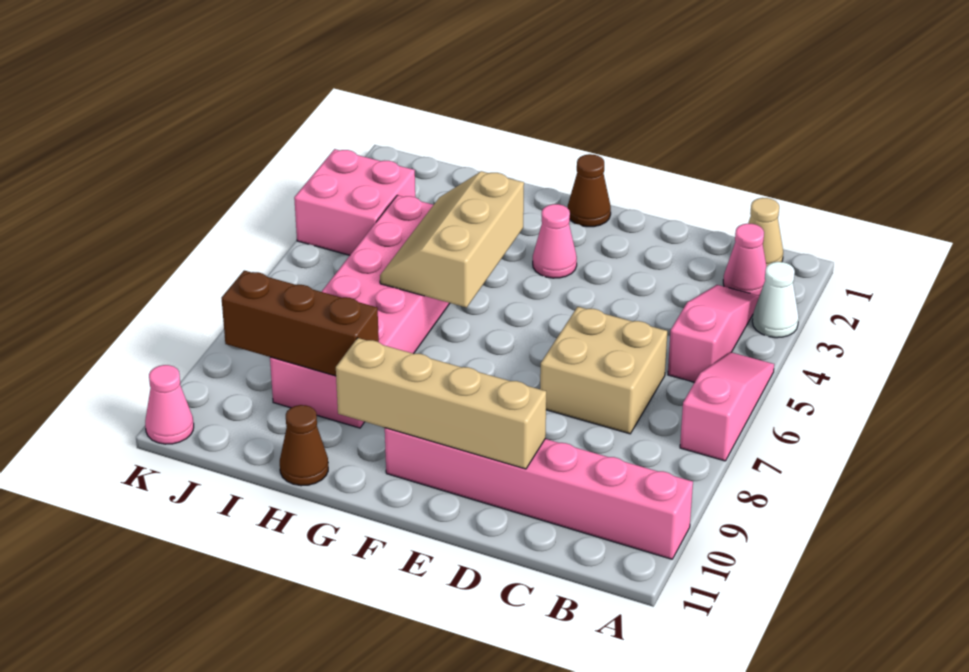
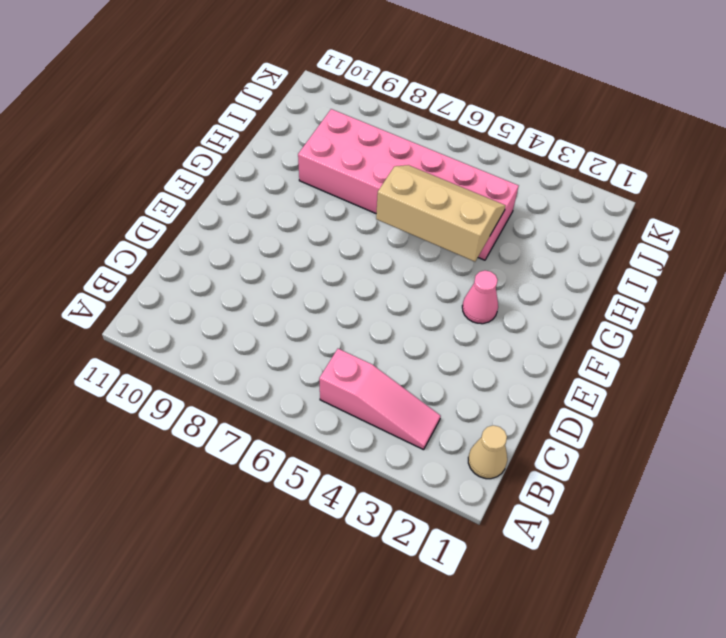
none -> white cone A3 level 1
none -> pink slope A5:A7 level 1 top 7
none -> pink brick A10:F10 level 1

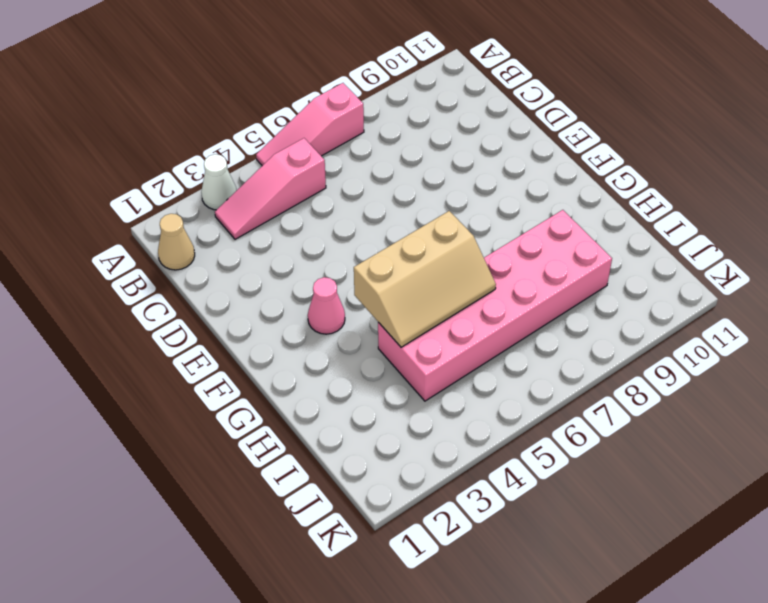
none -> pink brick A10:F10 level 1
none -> pink cone B2 level 1
none -> tan brick C6:D7 level 1

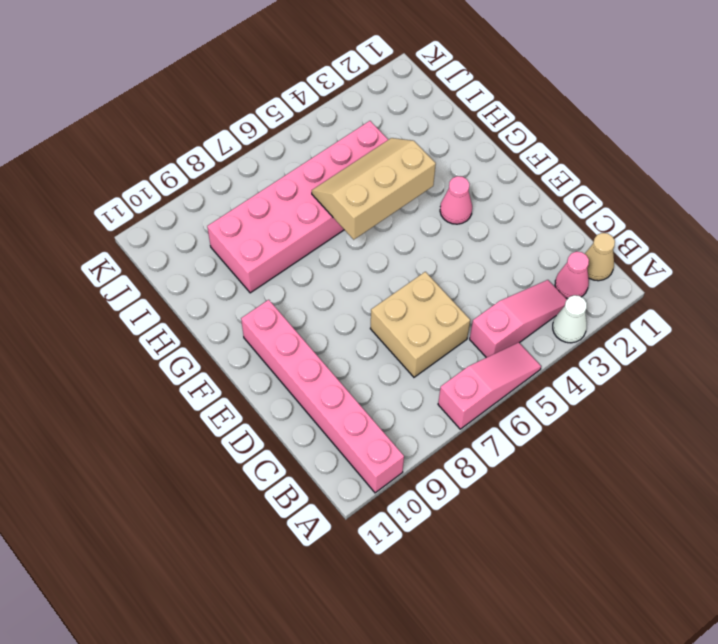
none -> brown cone F1 level 1
none -> brown cone H11 level 1
none -> pink brick J3:K4 level 1

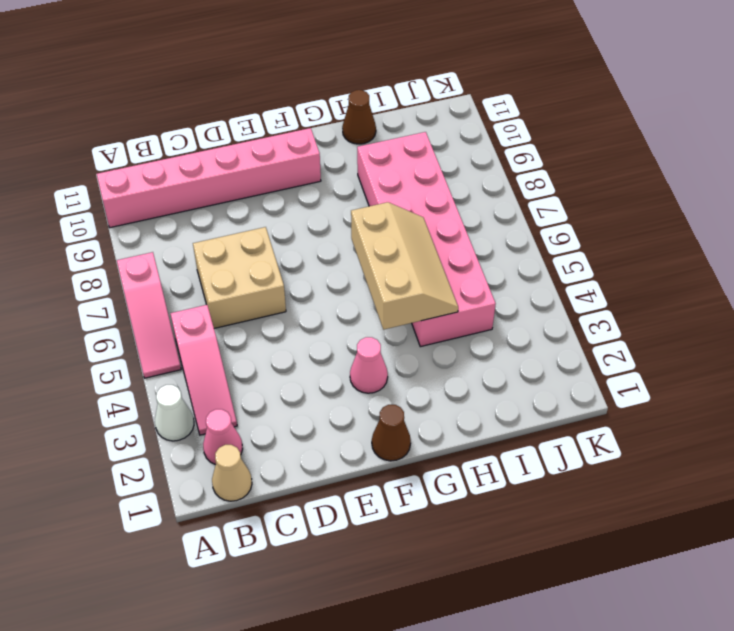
none -> pink brick J3:K4 level 1
none -> pink cone K11 level 1
none -> tan brick D10:G10 level 2

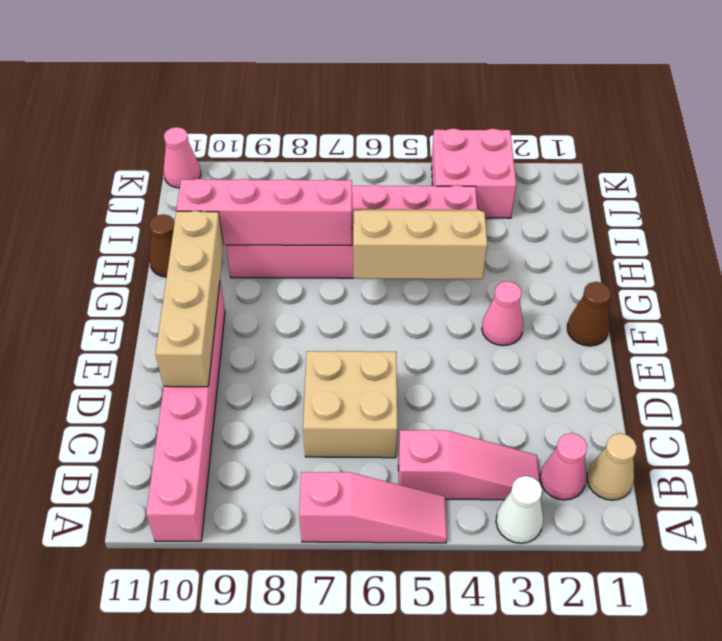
pink brick H7:H10 level 2 -> brown brick H9:J9 level 2

